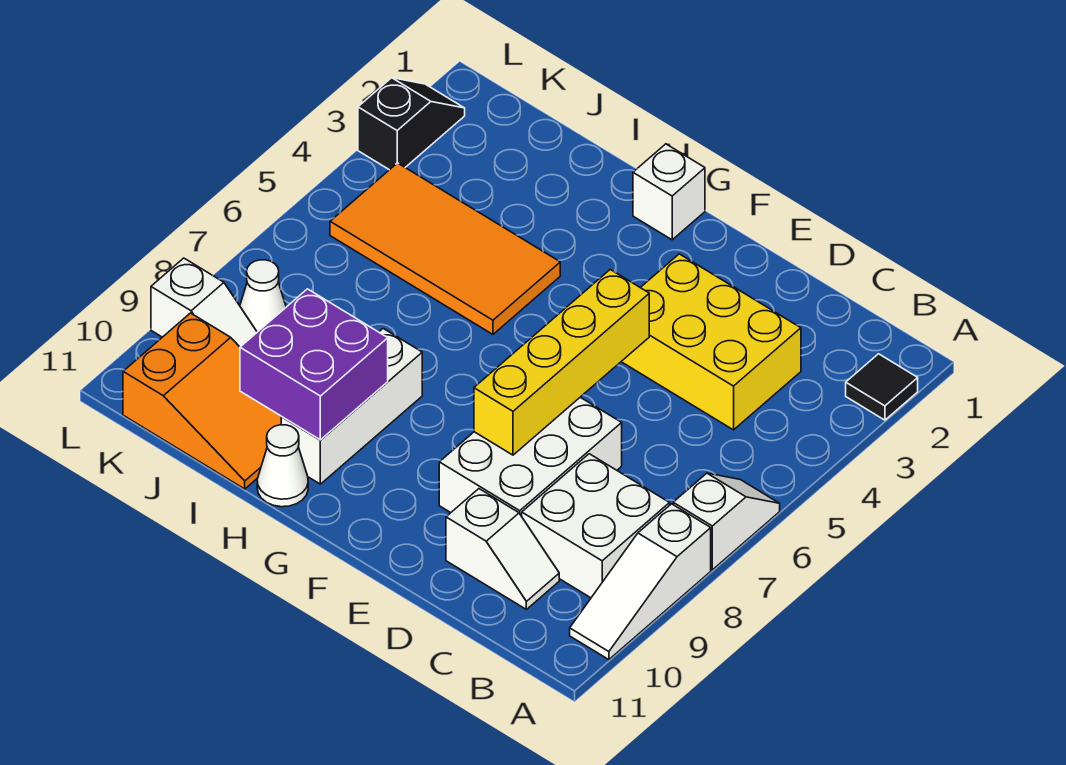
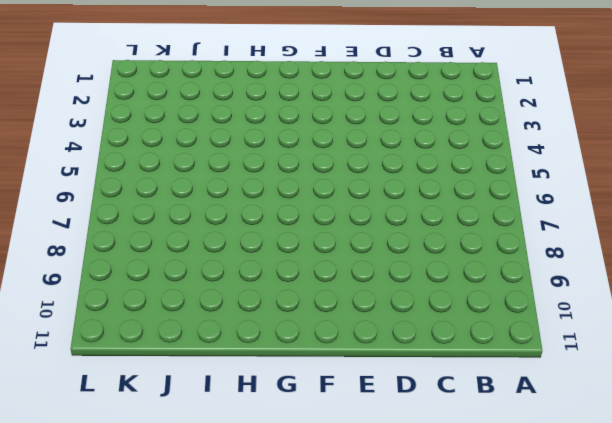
none -> black tile A2 level 1
none -> white slope A6:A7 level 1 top 7
none -> white slope A8:A10 level 1 top 8

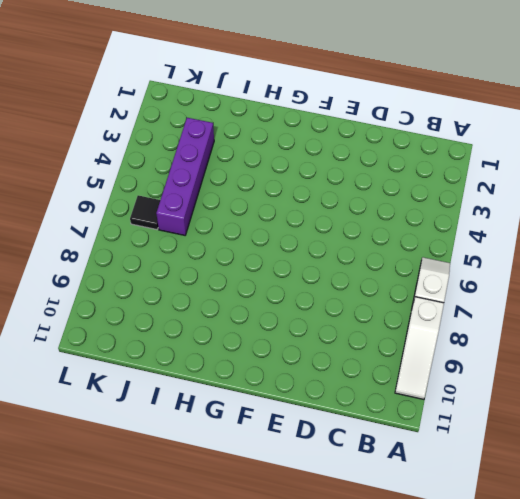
purple brick J3:J6 level 1 -> orange tile H4:K5 level 1
black tile K6 level 1 -> black tile A2 level 1
none -> white brick B8:C9 level 1
none -> yellow brick C3:E4 level 1
none -> white slope C10:D10 level 1 top D

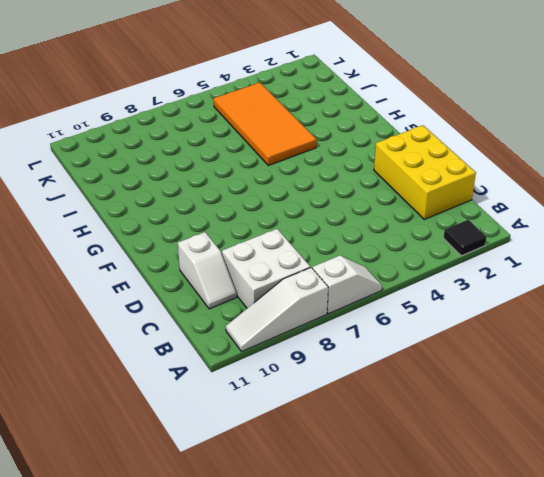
yellow brick C1:E2 level 1 -> yellow brick C3:E4 level 1
none -> white brick D7:E9 level 1
none -> white brick G1 level 1
none -> white brick H8:H10 level 1

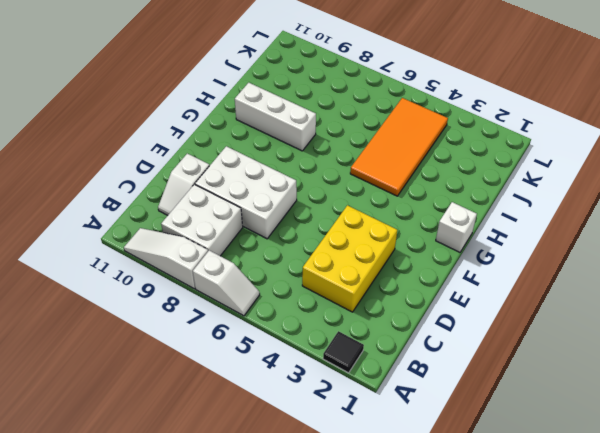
none -> white cone H11 level 1
none -> orange slope I10:K11 level 1 top K
none -> white cone K8 level 1

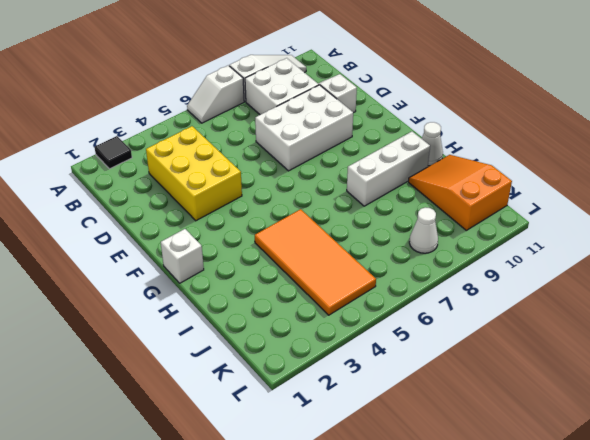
none -> white slope K9:L9 level 1 top L
none -> black slope L2:L3 level 1 top 3
none -> yellow brick E5:E8 level 2

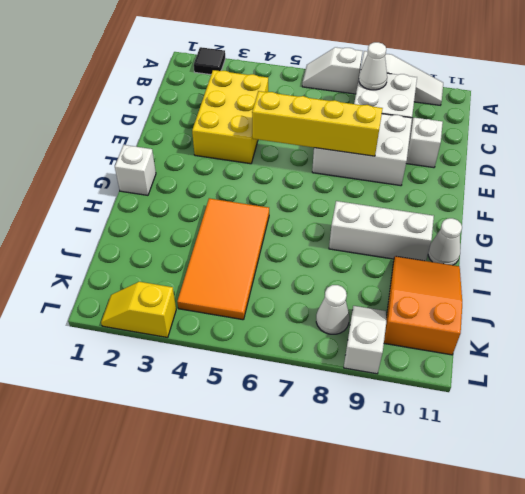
white cone B8 level 2 -> none
yellow slope L2:L3 level 1 top 3 -> black slope L2:L3 level 1 top 3
none -> purple brick H9:I10 level 2

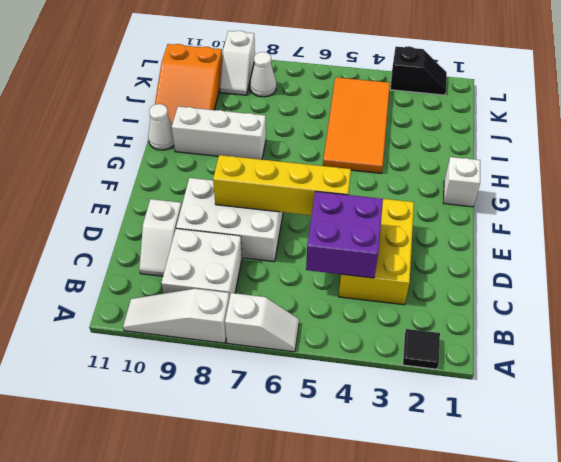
purple brick C4:D5 level 2 -> purple brick H9:I10 level 2

